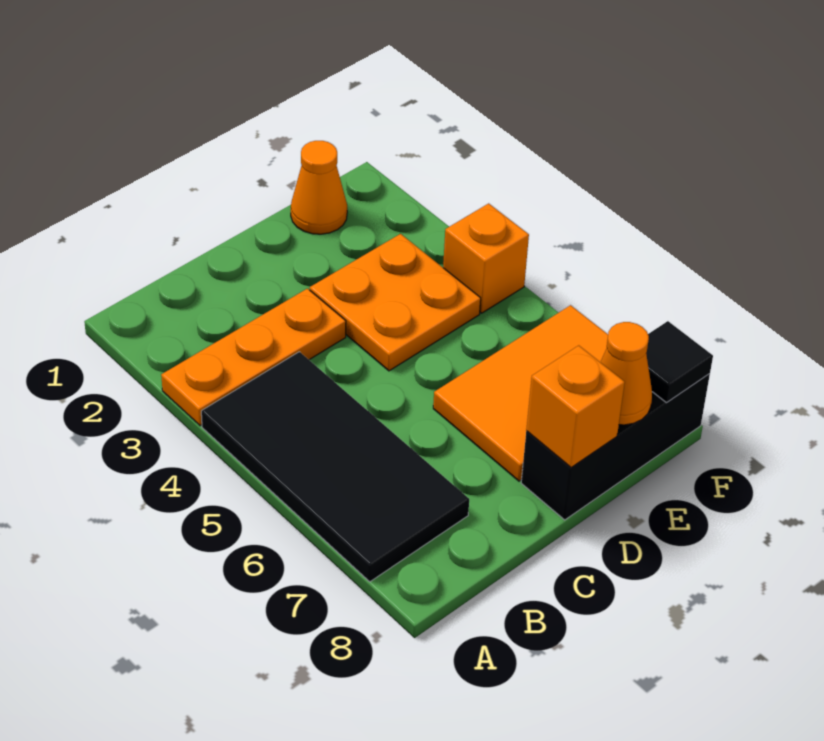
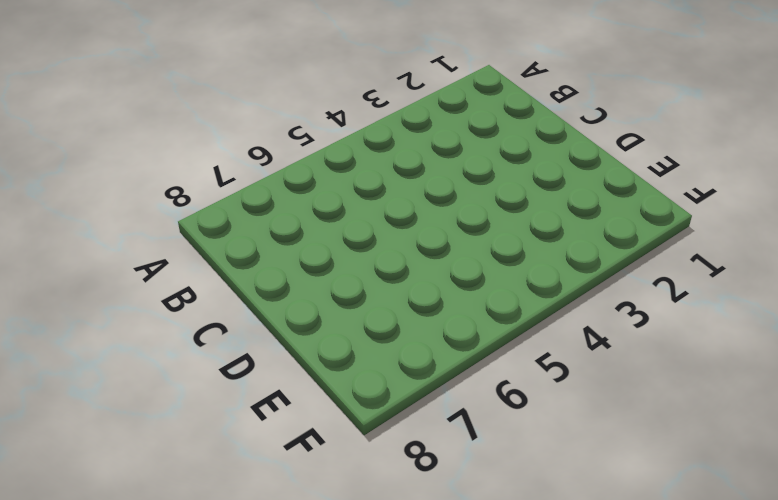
none -> orange plate A3:C3 level 1
none -> black tile A4:B7 level 1

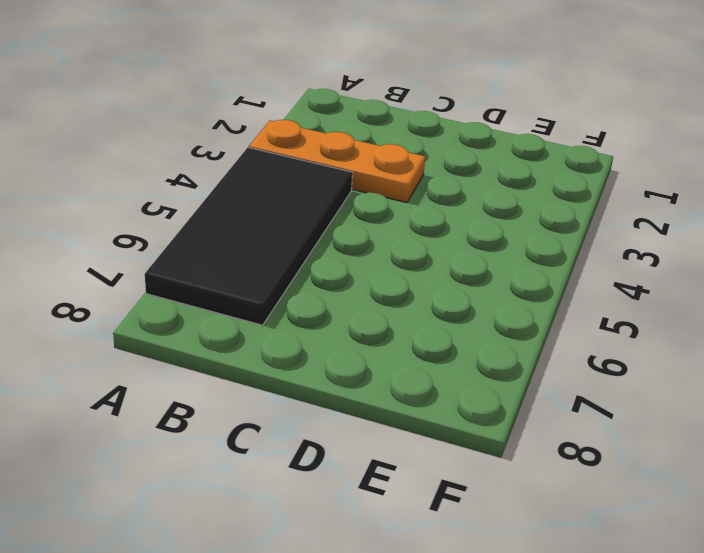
none -> orange plate D3:E4 level 1
none -> orange tile D6:F7 level 1

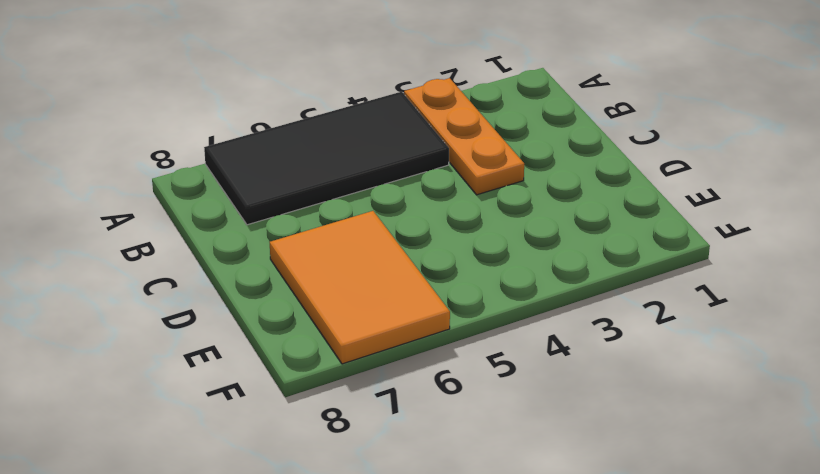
none -> orange plate D3:E4 level 1
none -> black brick D8:F8 level 1

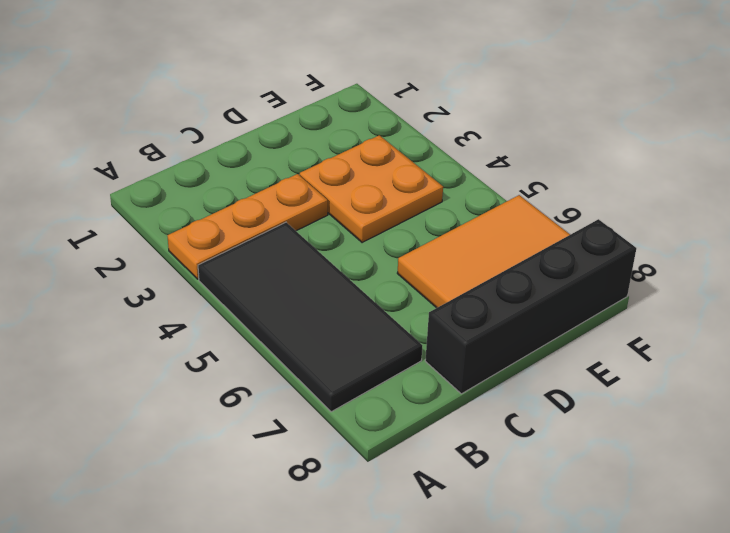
black brick C8:F8 level 1 -> black brick D8:F8 level 1
none -> orange cone E1 level 1
none -> orange brick F4 level 1

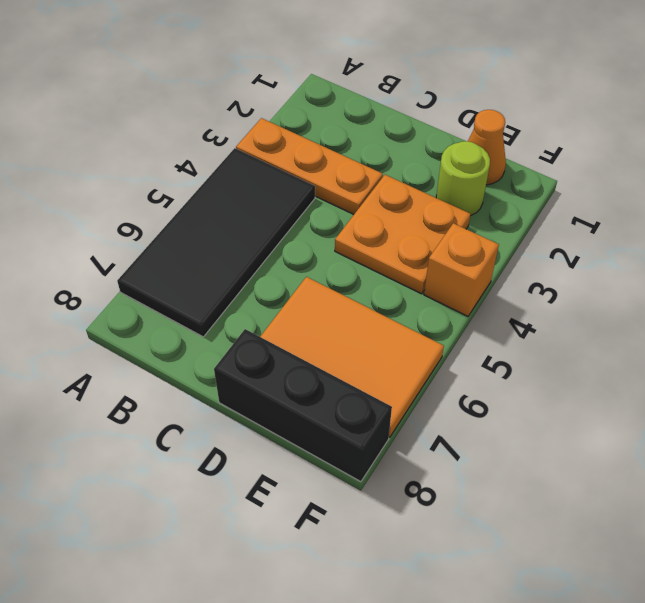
lime round brick E2 level 1 -> none
none -> orange brick D8 level 2
none -> orange cone E8 level 2

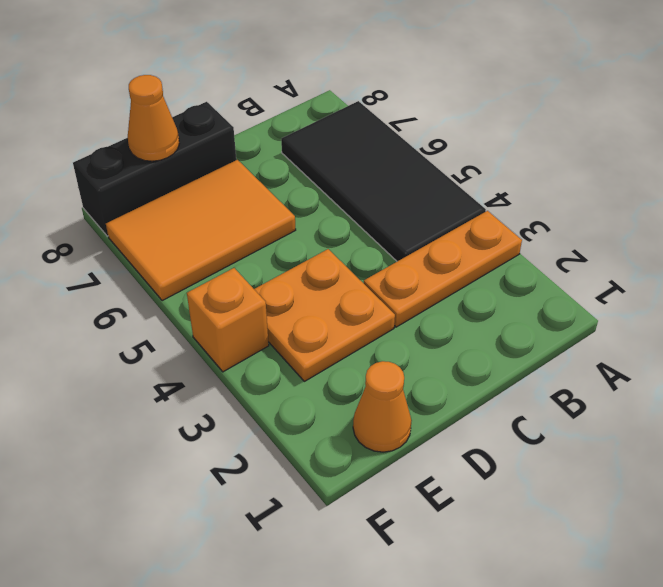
none -> orange brick D8 level 2
none -> black tile F8 level 2

